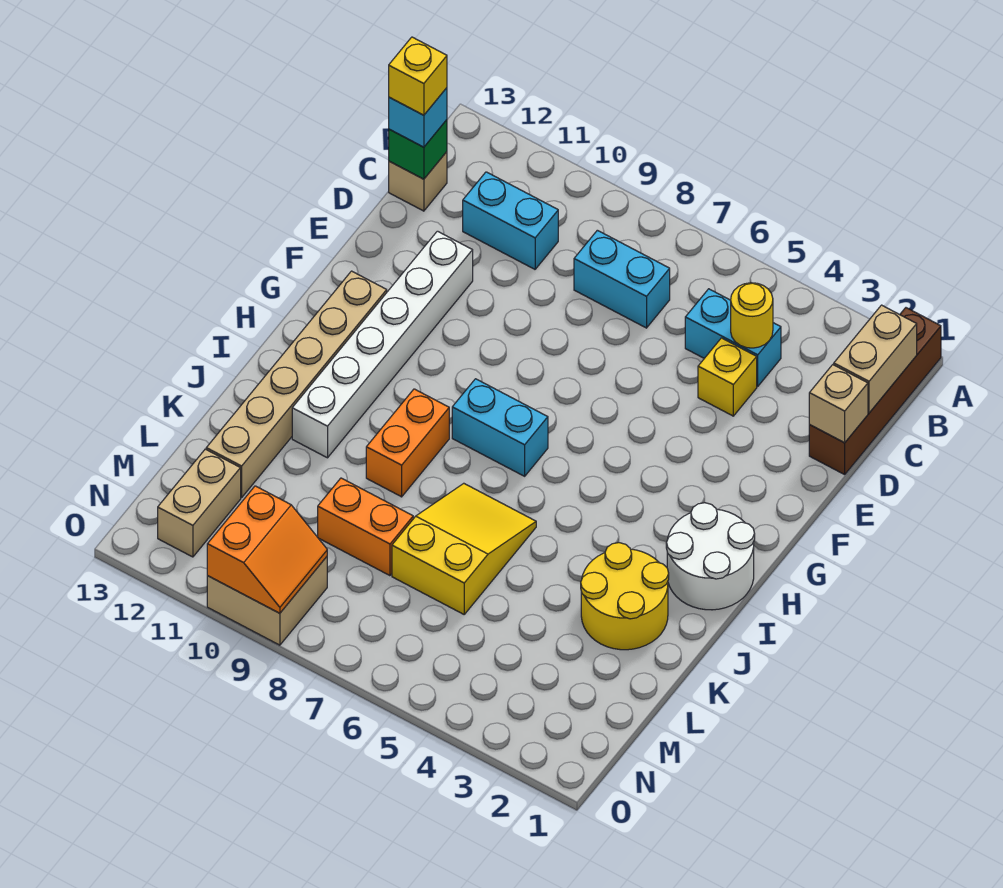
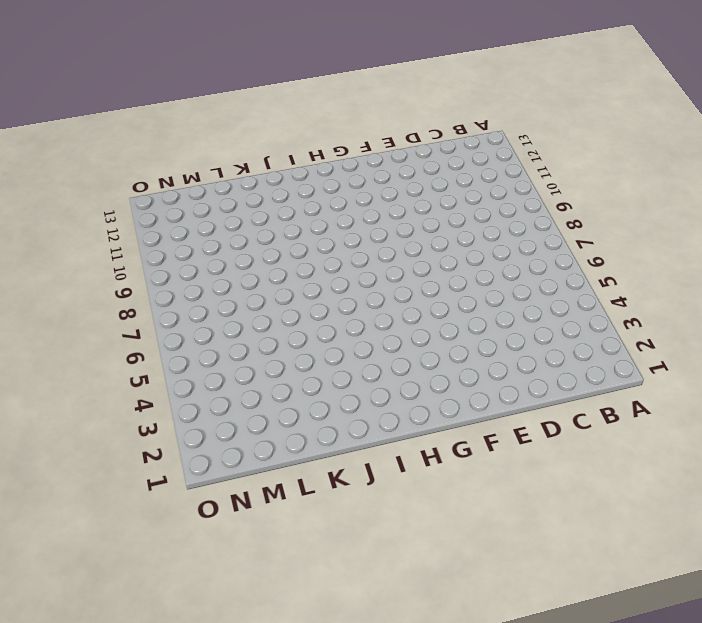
none -> brown brick A1:D1 level 1
none -> cyan brick C4:C5 level 1
none -> cyan brick C7:C8 level 1

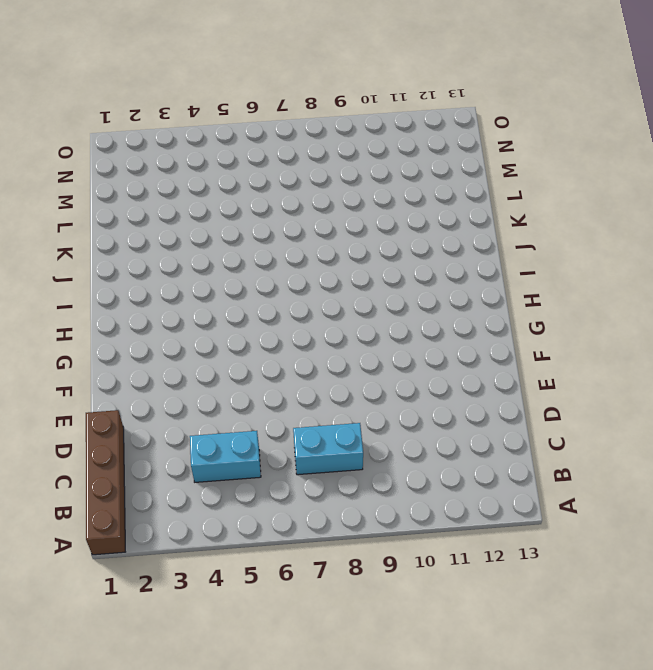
none -> cyan brick C10:C11 level 1
none -> tan brick C13 level 1
none -> yellow brick D4 level 1

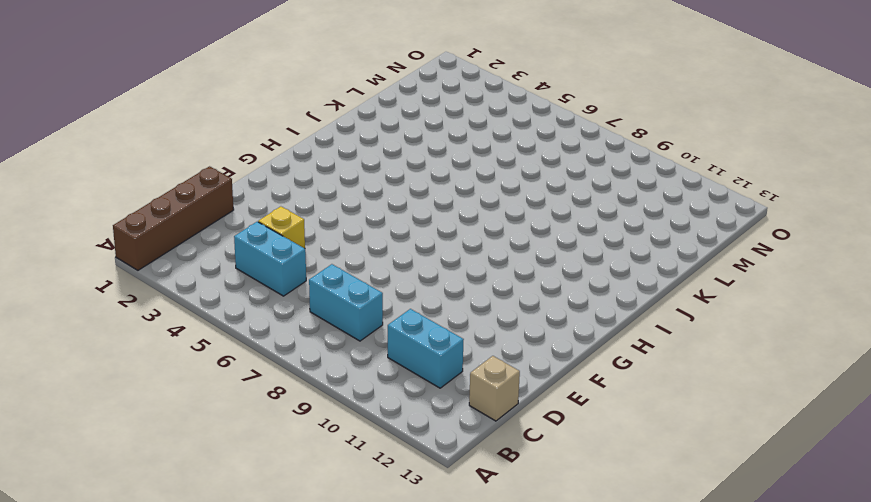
none -> white brick E11:J11 level 1
none -> tan brick G12:L12 level 1
none -> white round brick H1:I2 level 1

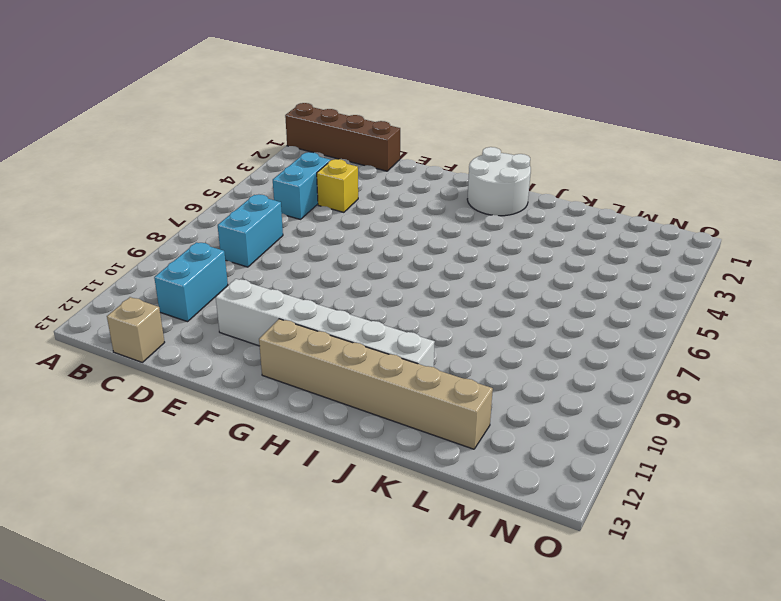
none -> cyan brick H7:H8 level 1
none -> orange brick I9:J9 level 1
none -> yellow round brick J2:K3 level 1

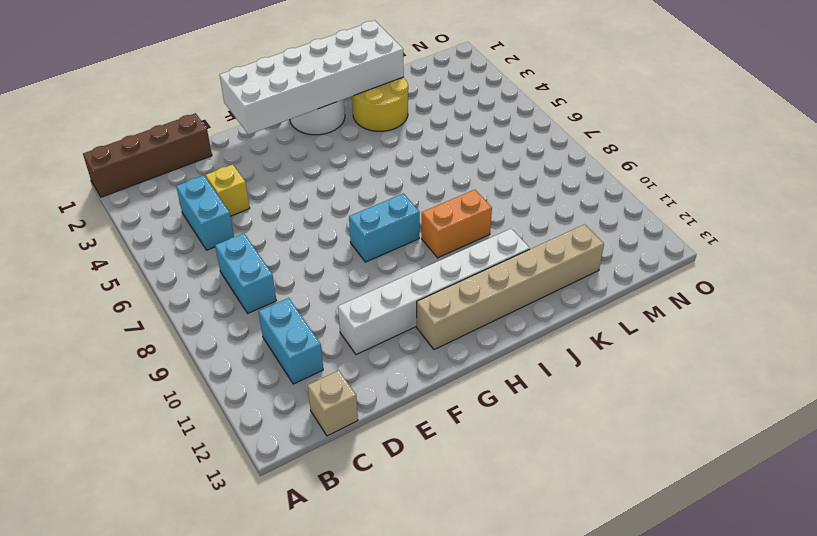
white brick F1:K2 level 2 -> none
cyan brick G8:H8 level 1 -> cyan brick H7:H8 level 1
none -> yellow slope J6:L7 level 1 top L
none -> orange brick L8:L9 level 1
none -> tan brick M12:N12 level 1

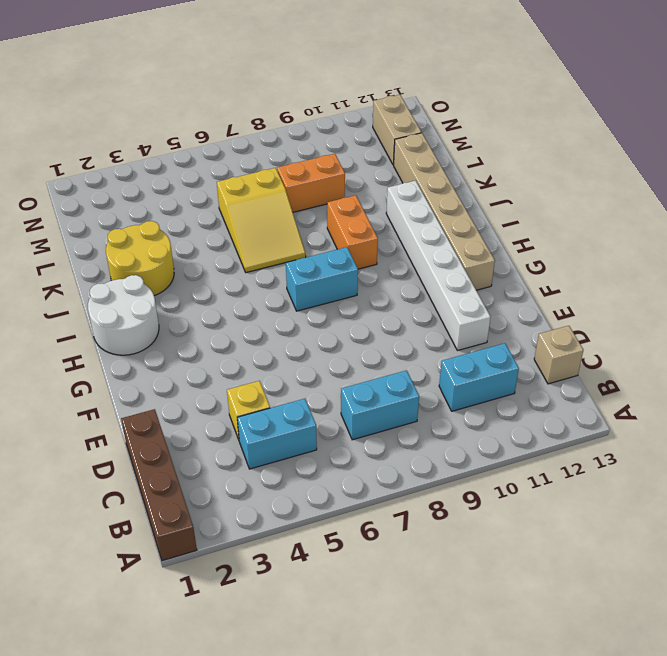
none -> tan brick N9:O10 level 1
none -> tan brick B1:C1 level 2
none -> yellow round brick C4 level 2

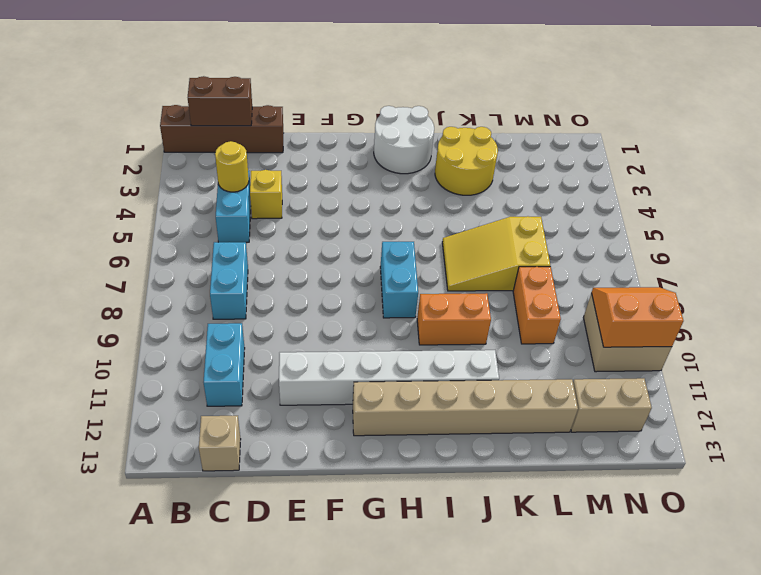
brown brick B1:C1 level 2 -> tan brick B1:C1 level 2
none -> green brick C13 level 2
none -> tan brick D1 level 2
none -> cyan brick C13 level 3

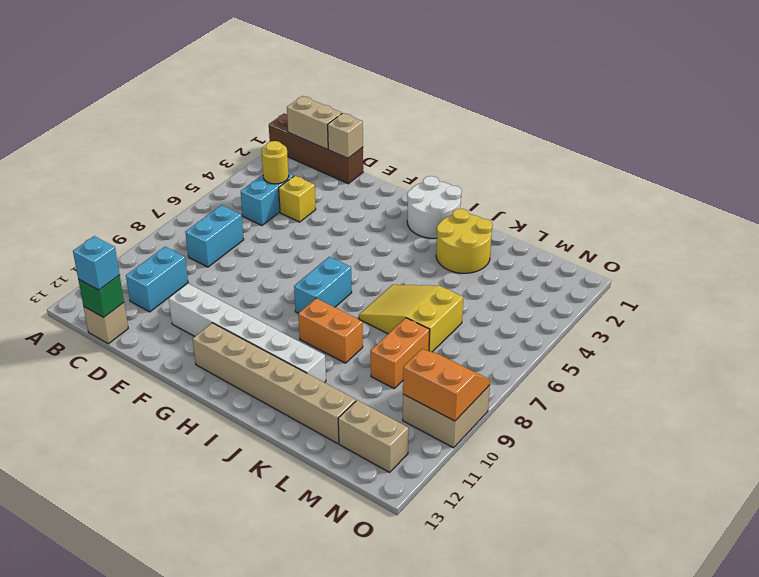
none -> yellow brick C13 level 4

